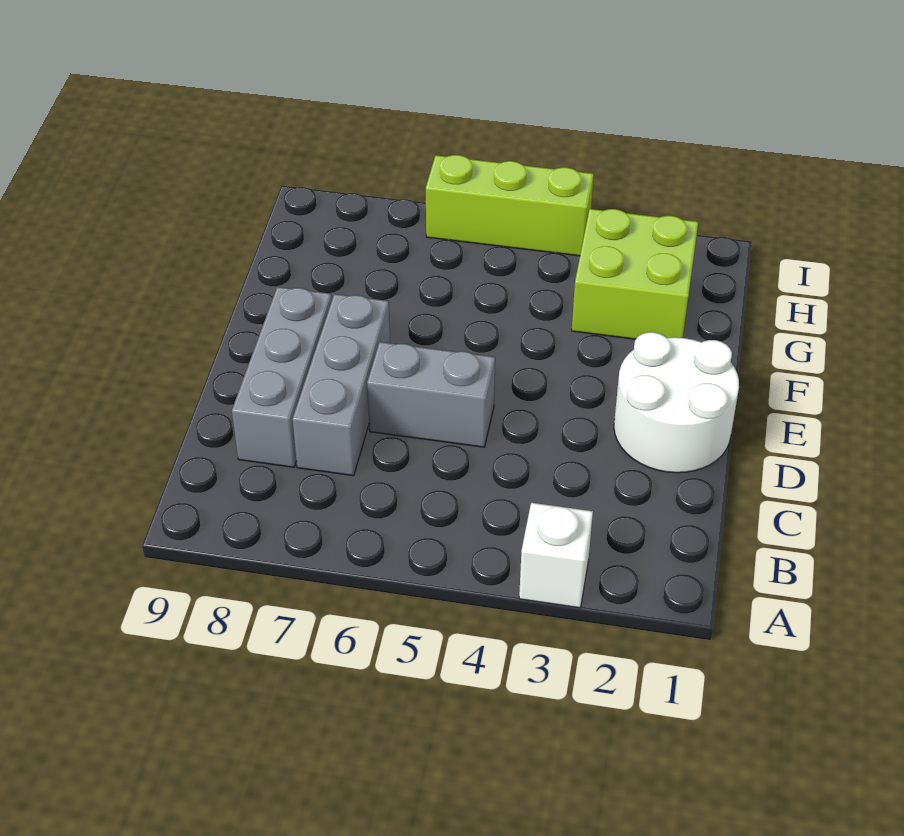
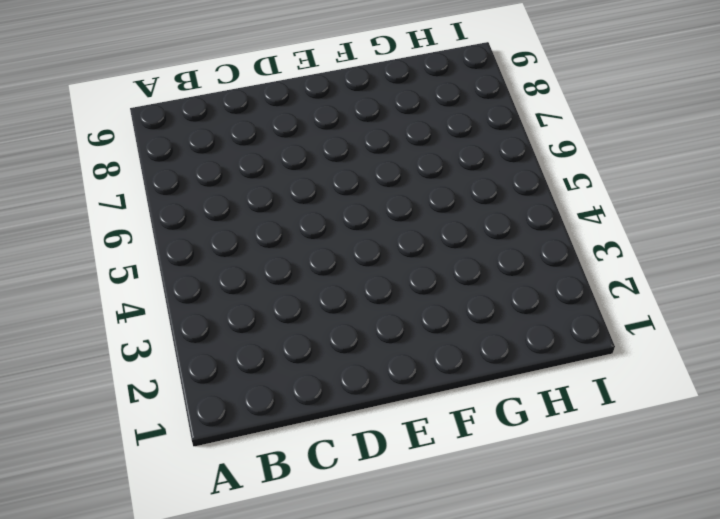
none -> white brick A3 level 1
none -> grey brick C7:E7 level 1

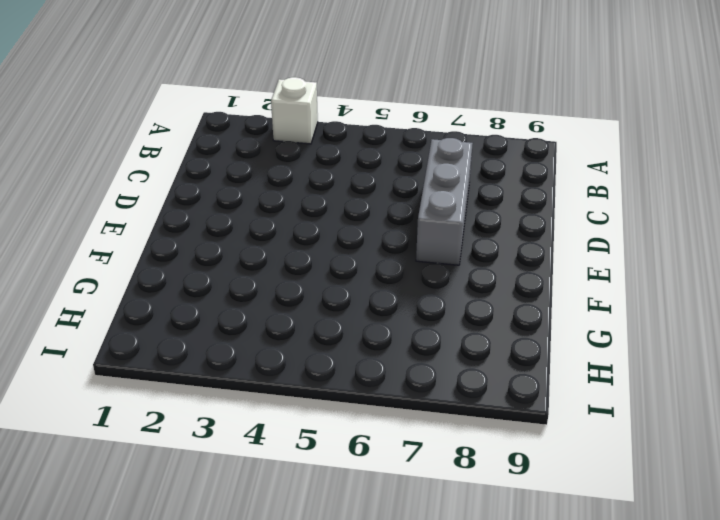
none -> grey brick C8:E8 level 1
none -> white round brick D1:E2 level 1

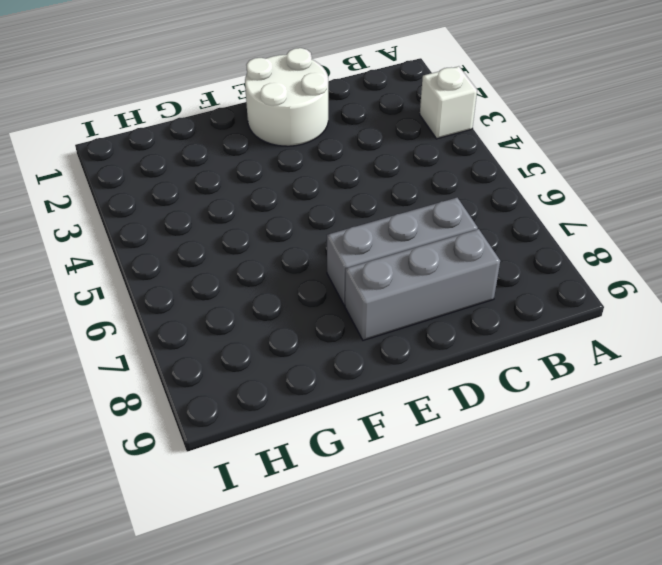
none -> grey brick D5:D6 level 1
none -> lime brick G2:H3 level 1

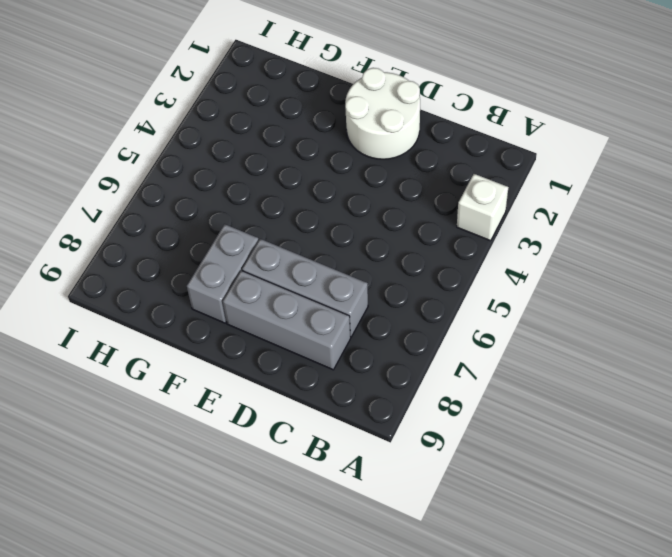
grey brick F7:F8 level 1 -> grey brick D5:D6 level 1
none -> lime brick G2:H3 level 1
none -> lime brick I4:I6 level 1

